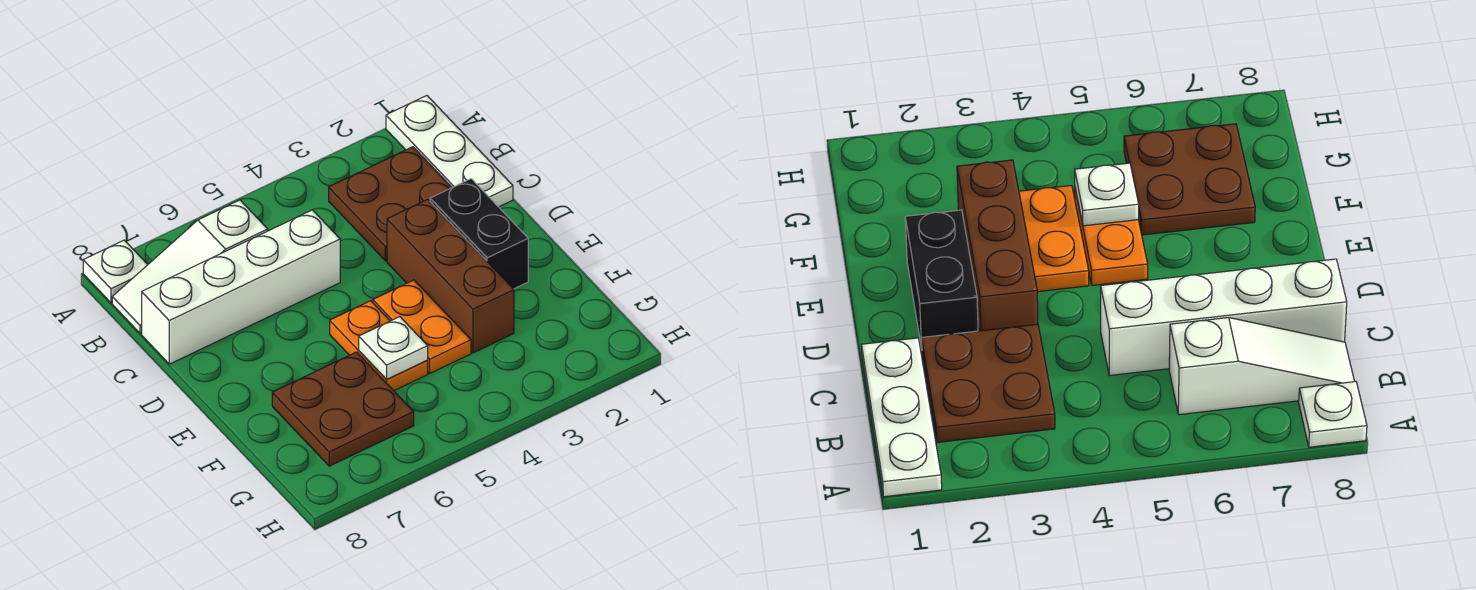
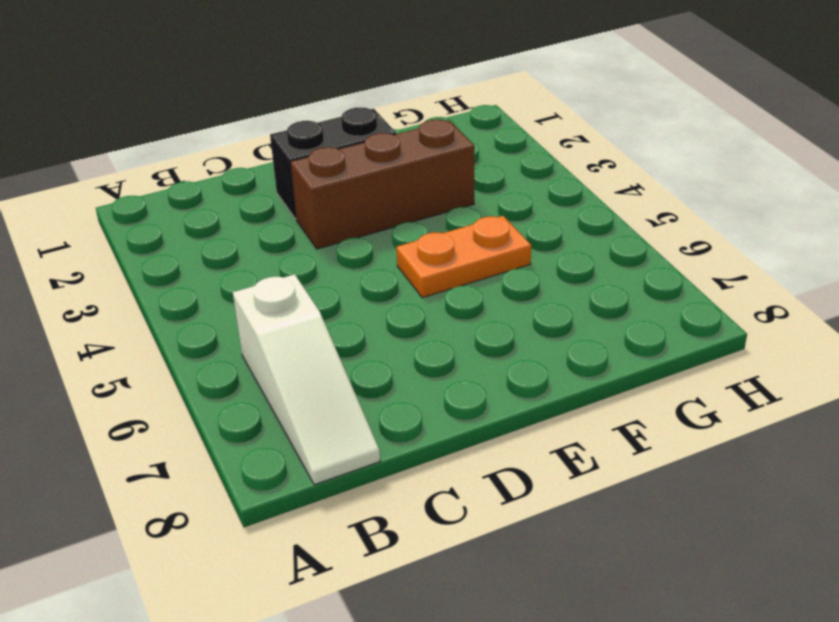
none -> white plate A1:C1 level 1
none -> white plate A8 level 1

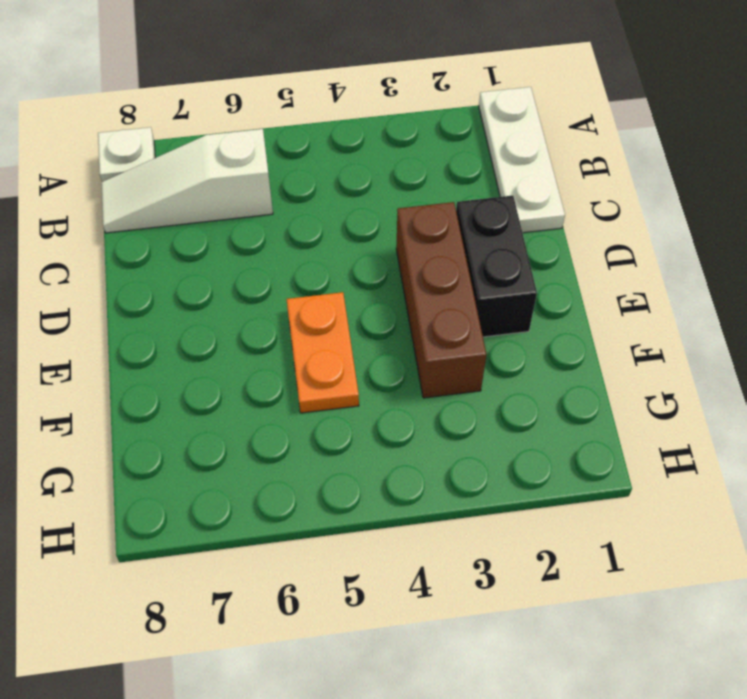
none -> brown plate B2:C3 level 1
none -> white brick C5:C8 level 1

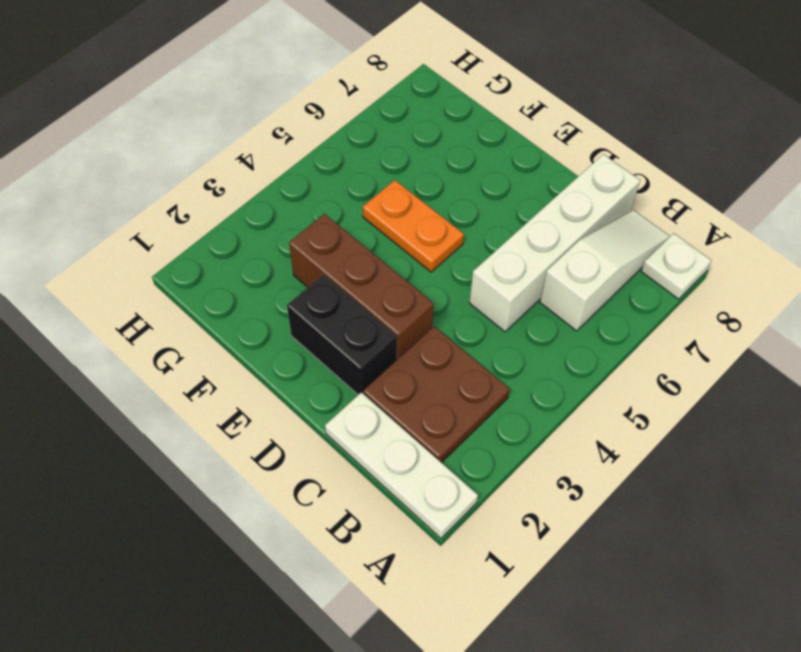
none -> orange plate E4:F4 level 1
none -> brown plate F6:G7 level 1

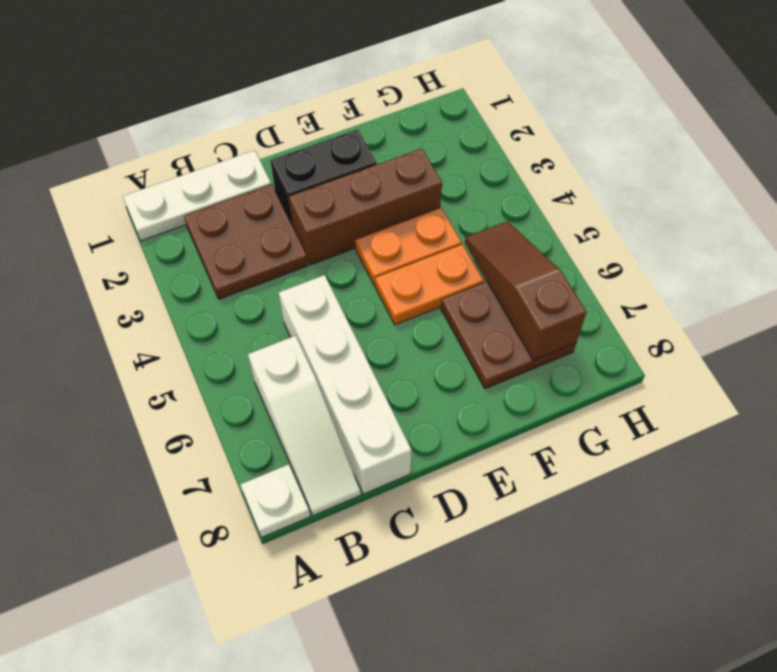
brown slope G5:G7 level 2 top 7 -> none
none -> white plate F5 level 2

